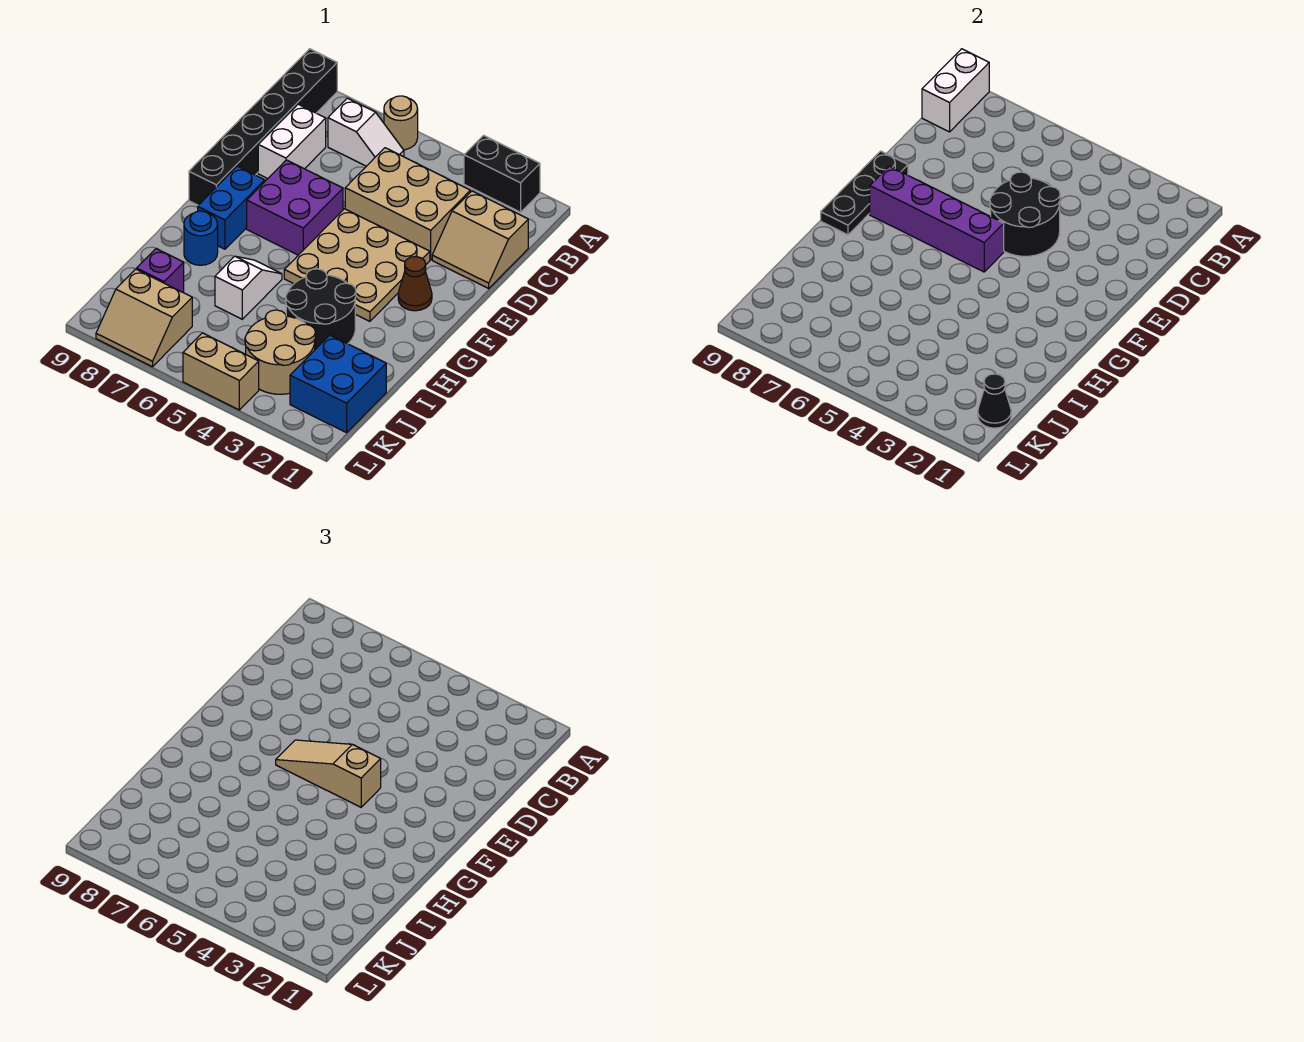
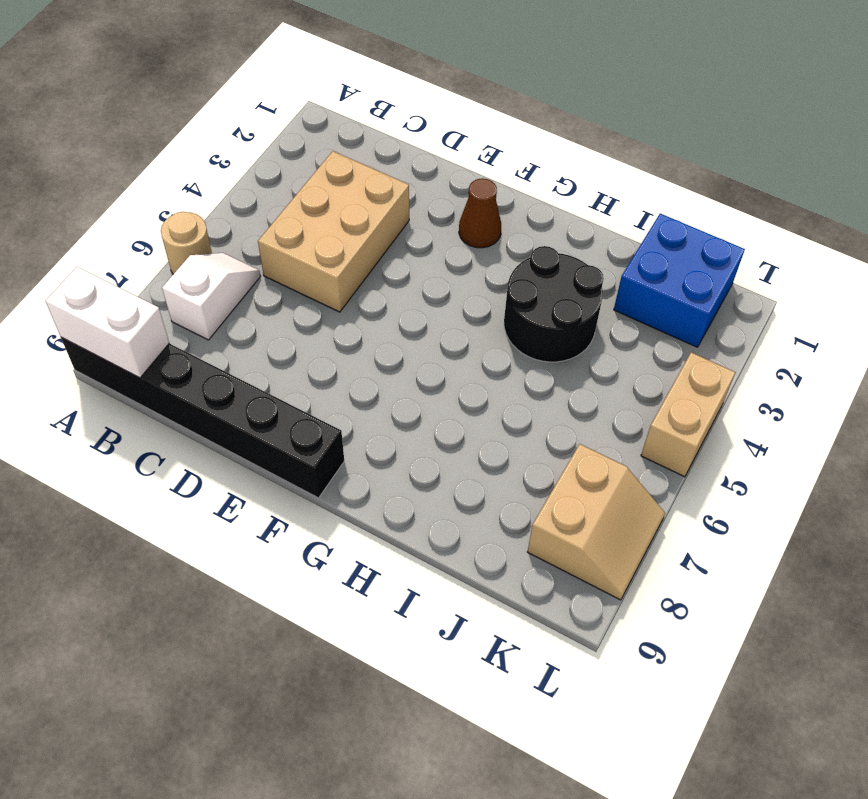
none -> black brick A2:A3 level 1
none -> tan slope C1:D2 level 1 top C
none -> white brick C8:D8 level 1

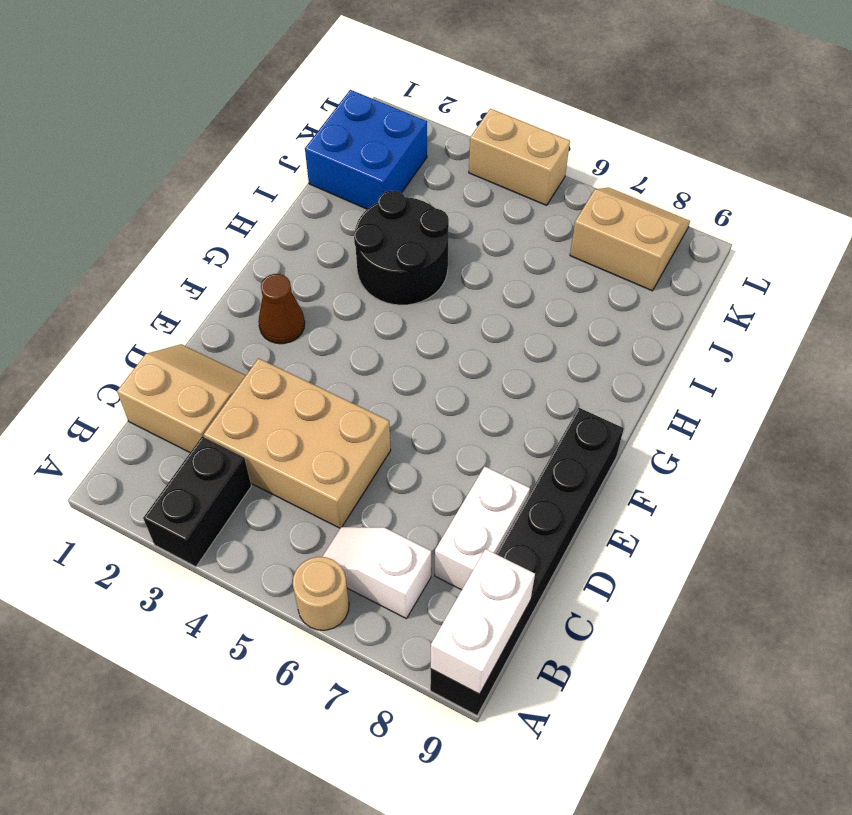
black brick A3:B3 level 1 -> black brick A2:A3 level 1
none -> tan plate E3:G5 level 1
none -> purple brick E6:F7 level 1
none -> blue brick F8:G8 level 1

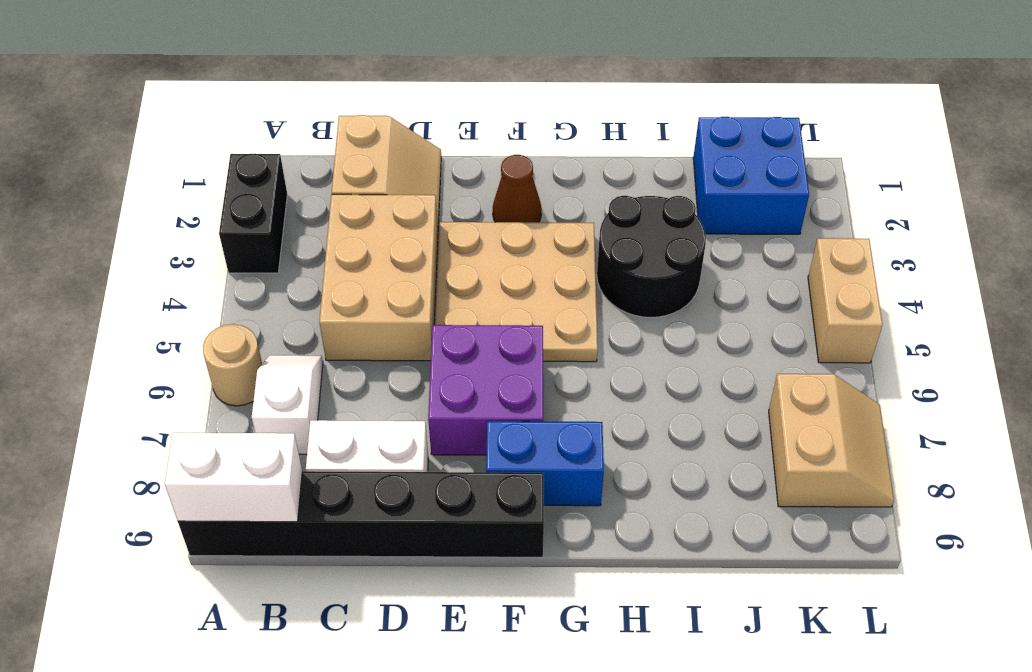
none -> white slope H6:I6 level 1 top I
none -> blue round brick H8 level 1
none -> tan round brick J3:K4 level 1

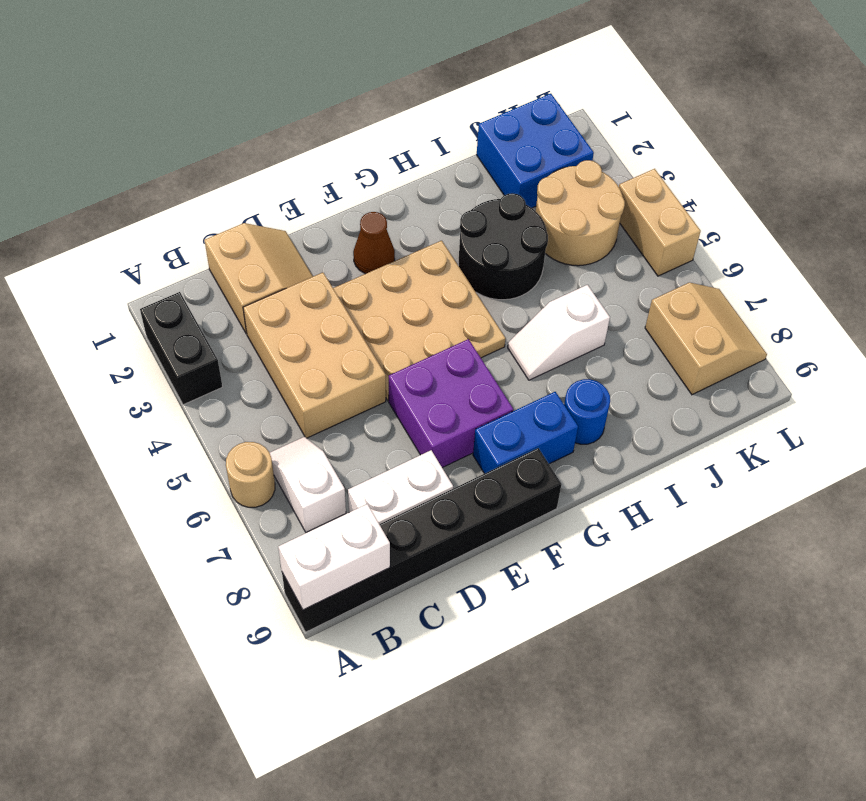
none -> purple brick J8 level 1
none -> black round brick D4:E5 level 2
none -> black plate E9:G9 level 2

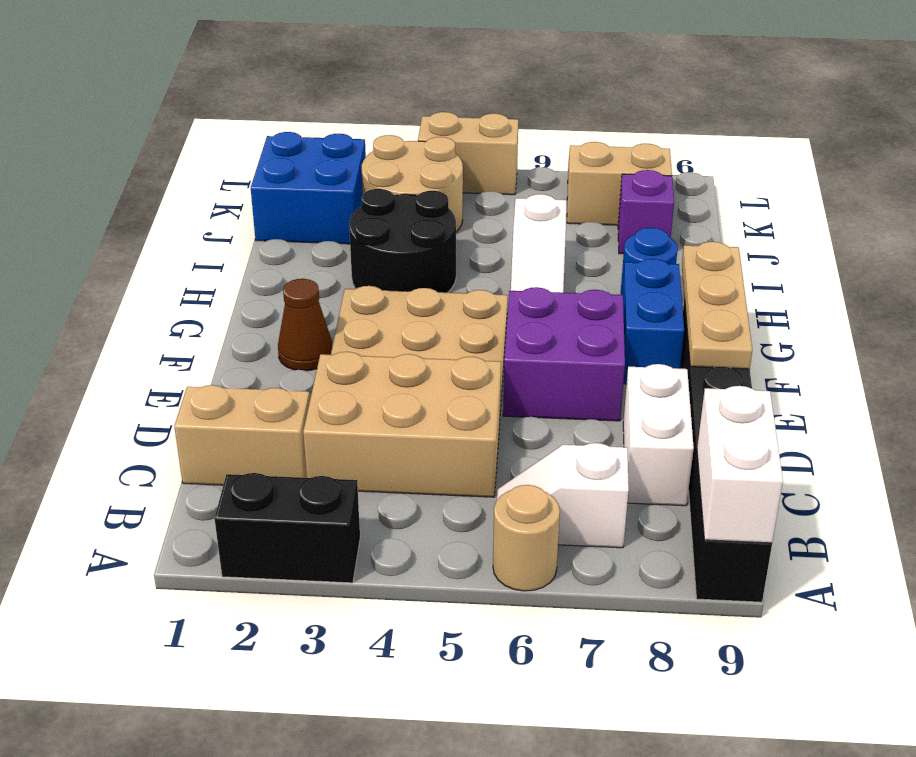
tan plate E9:G9 level 2 -> black plate E9:G9 level 2
none -> black round brick D4:E5 level 2
none -> purple brick F5:F8 level 2
none -> black cone K1 level 2

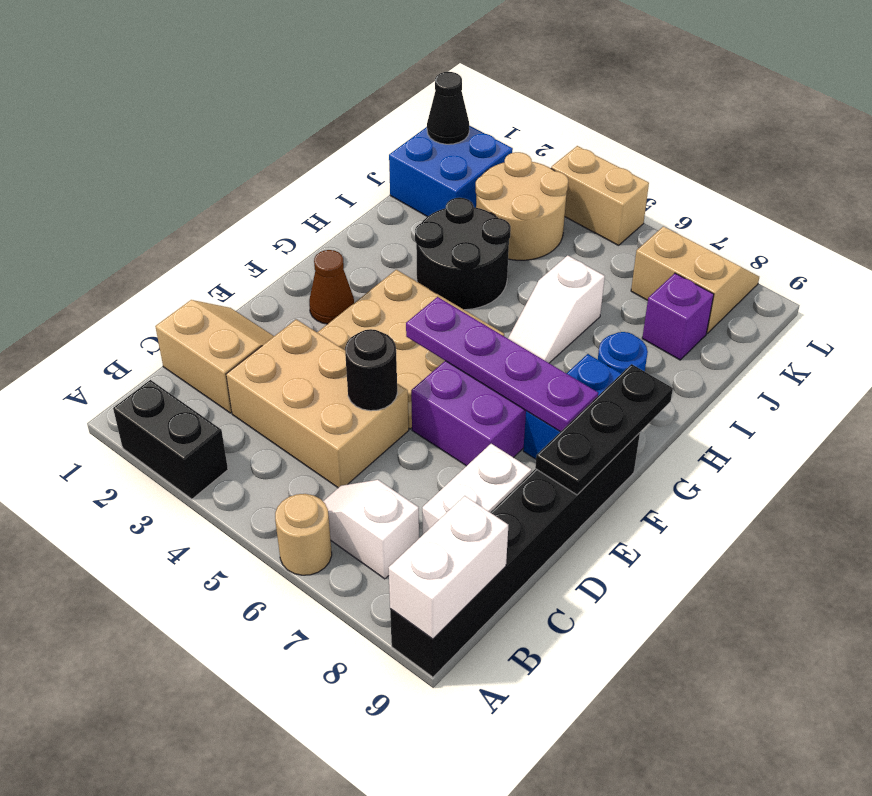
black round brick D5 level 2 -> black round brick D4:E5 level 2
purple plate F5:F8 level 2 -> purple brick F5:F8 level 2
none -> tan slope F4:F6 level 3 top 4

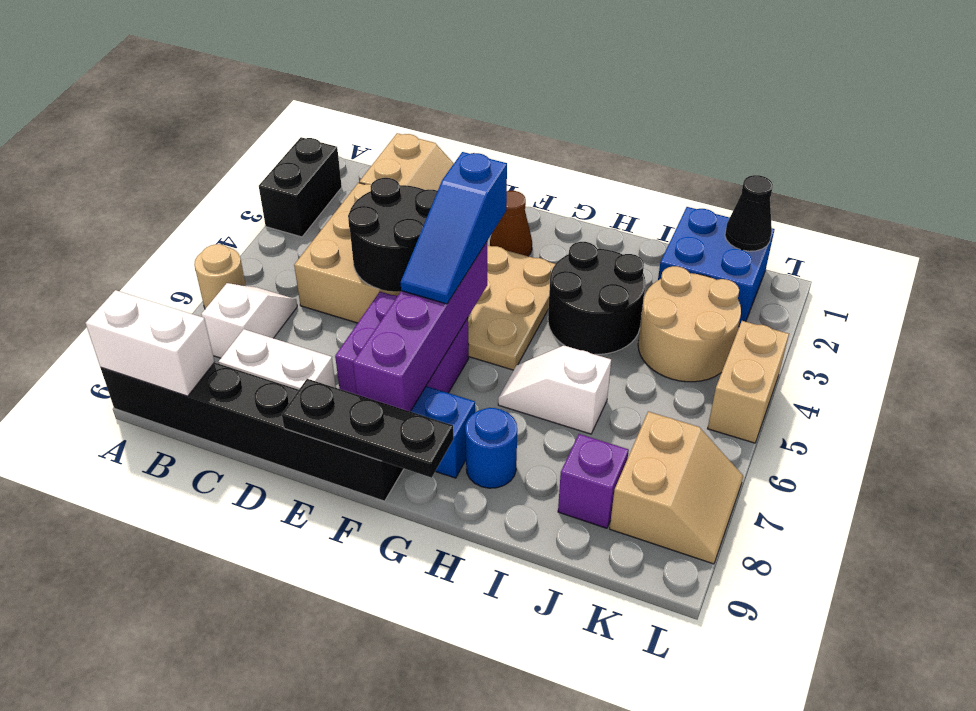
blue slope F4:F6 level 3 top 4 -> tan slope F4:F6 level 3 top 4

